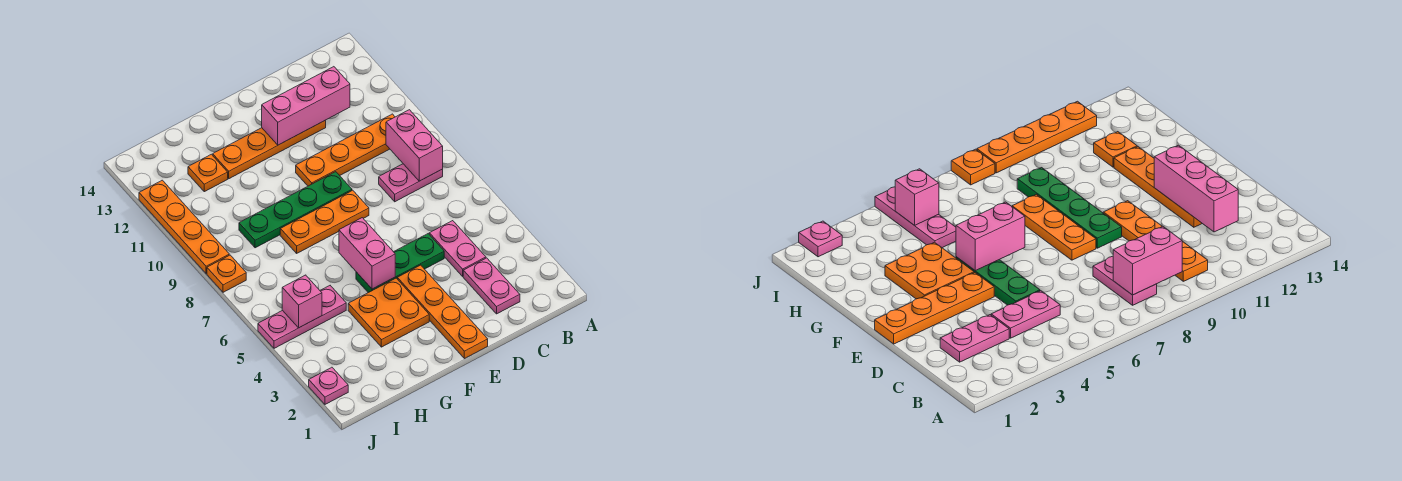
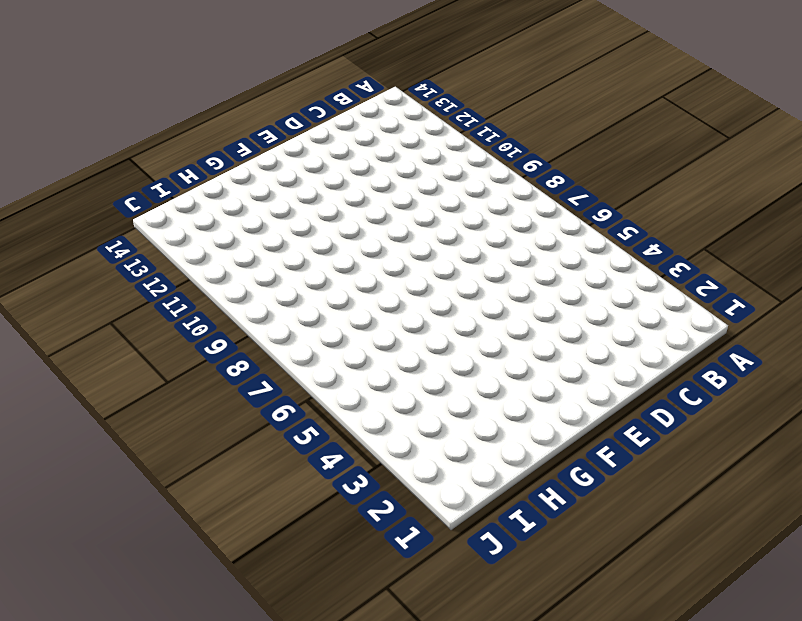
none -> pink plate B8:C8 level 1
none -> orange plate B10:E10 level 1
none -> pink plate C2:C3 level 1

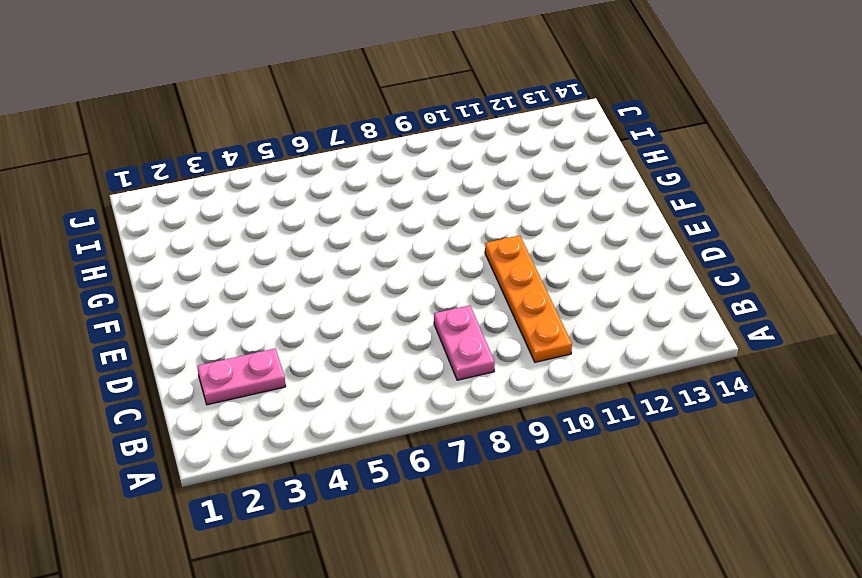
none -> pink plate C4:C5 level 1
none -> green plate D5:F5 level 1
none -> orange plate D12:G12 level 1

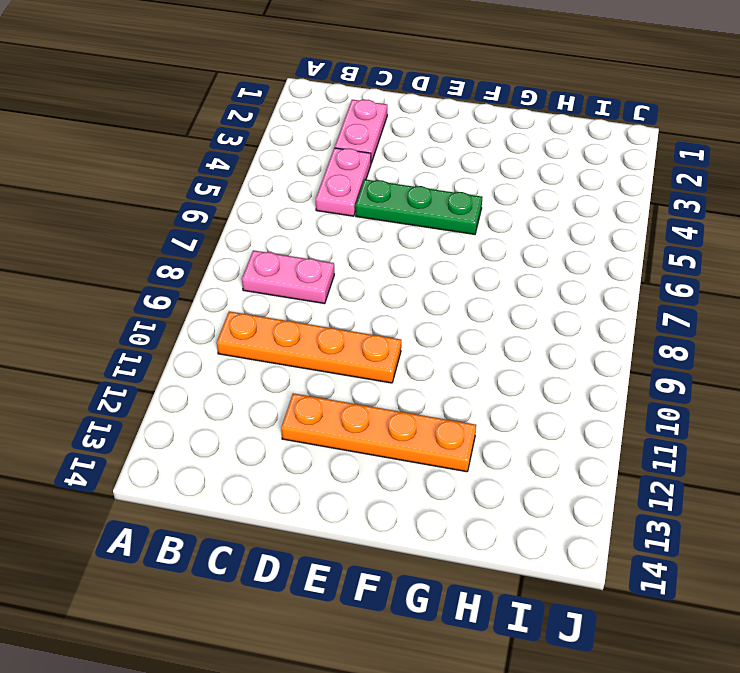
none -> orange plate E1:E4 level 1
none -> orange plate E8:G8 level 1
none -> green plate E9:H9 level 1

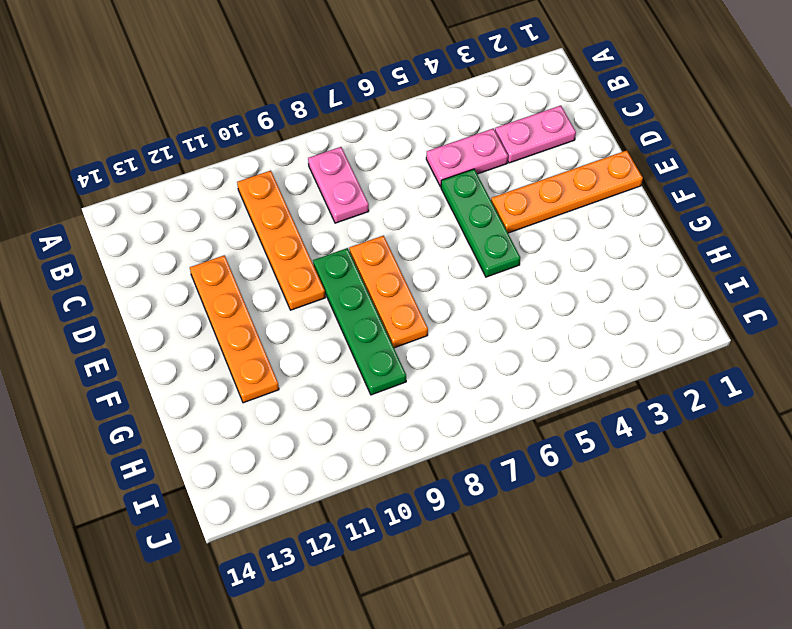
none -> orange plate F3:G4 level 1
none -> pink plate H5:J5 level 1
none -> orange plate H12 level 1

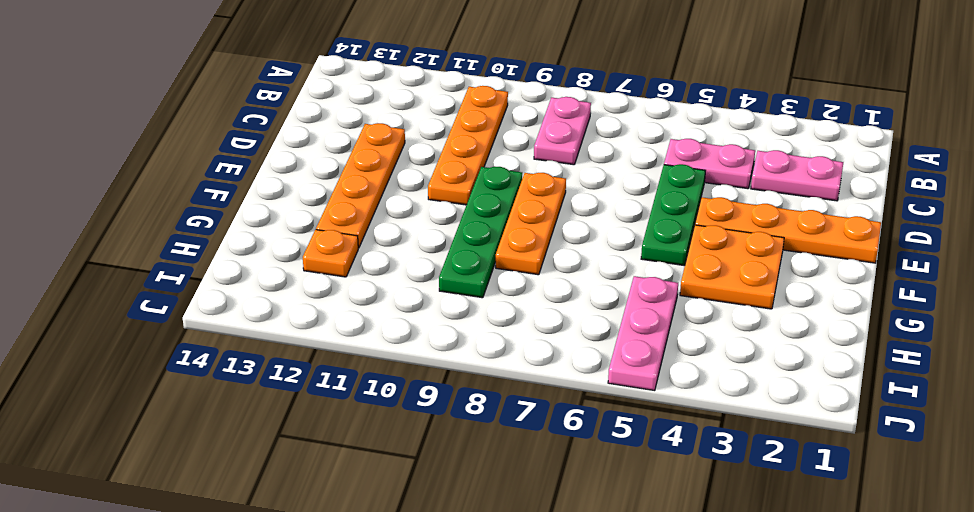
none -> pink plate J2 level 1
none -> orange plate J8 level 1
none -> orange plate J9:J12 level 1

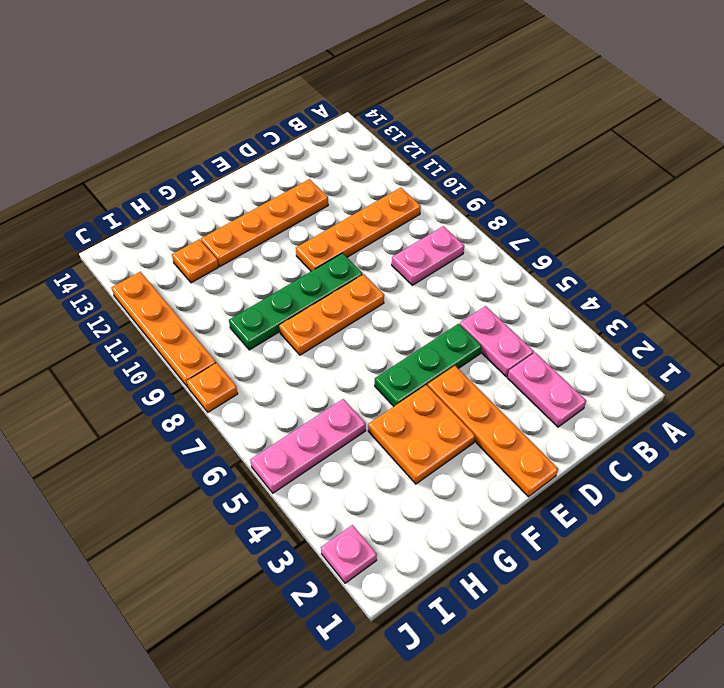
none -> pink brick B8:B9 level 2
none -> pink brick C12:E12 level 2
none -> pink brick F5:F6 level 2

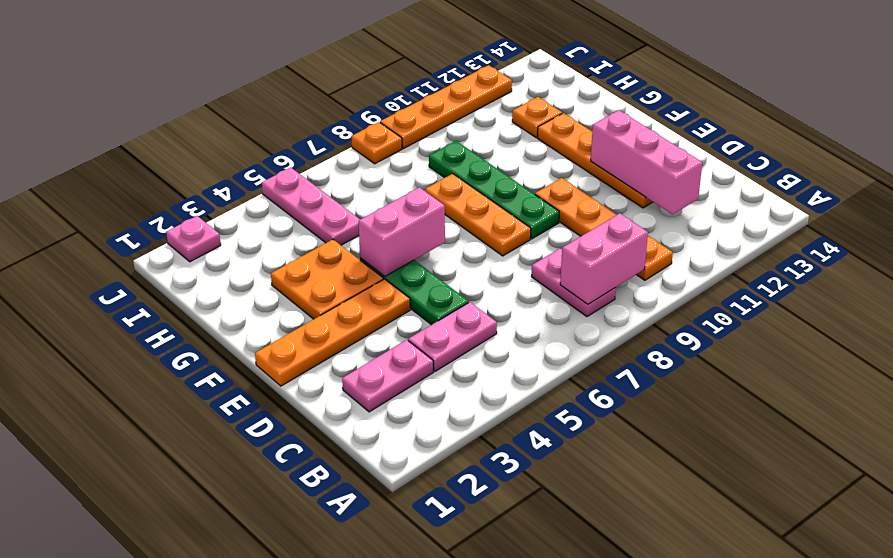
none -> pink brick I5 level 2

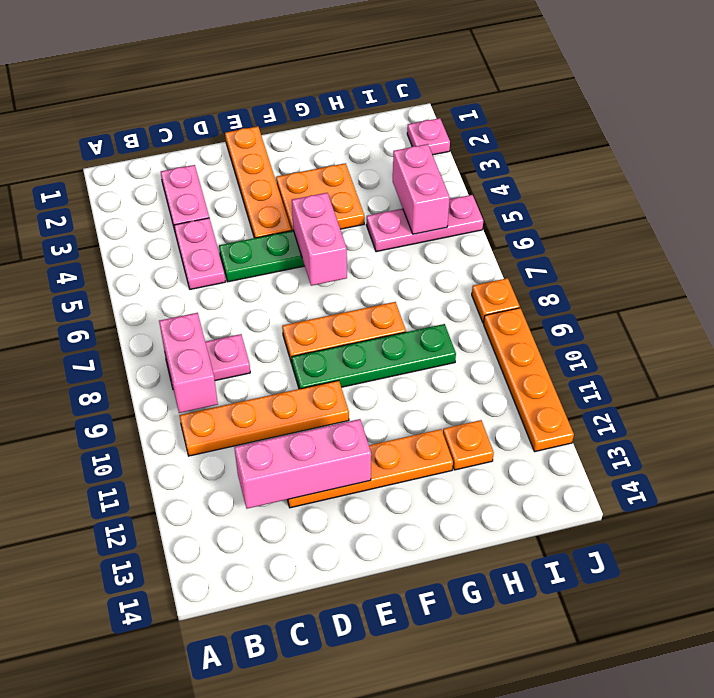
pink brick I4:I5 level 2 -> pink brick I5 level 2

